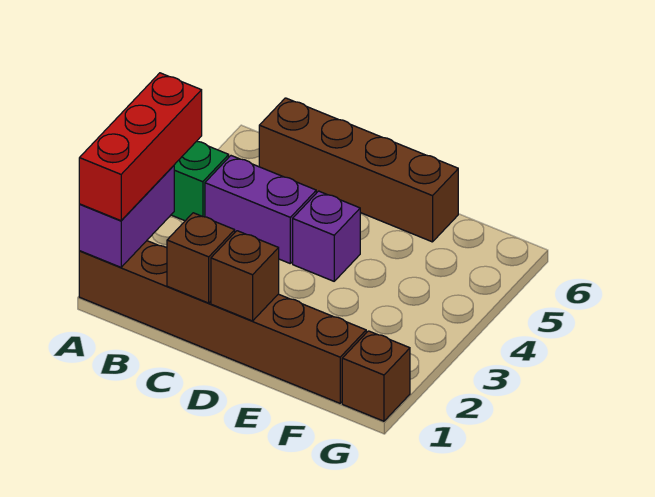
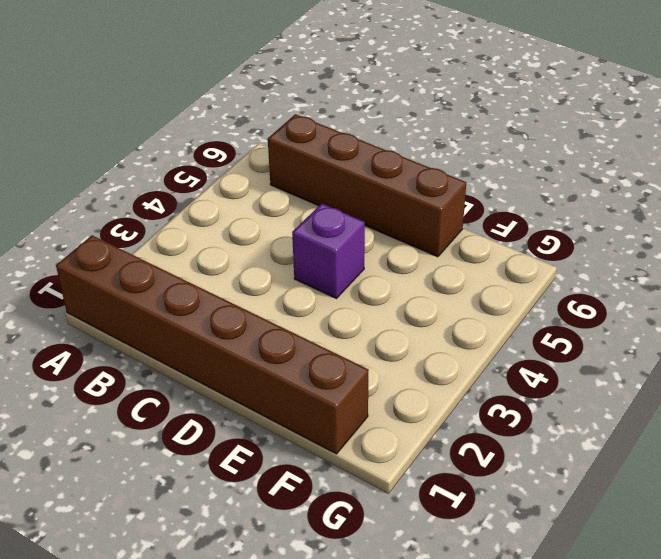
none -> green brick A4 level 1
none -> purple brick B4:C4 level 1

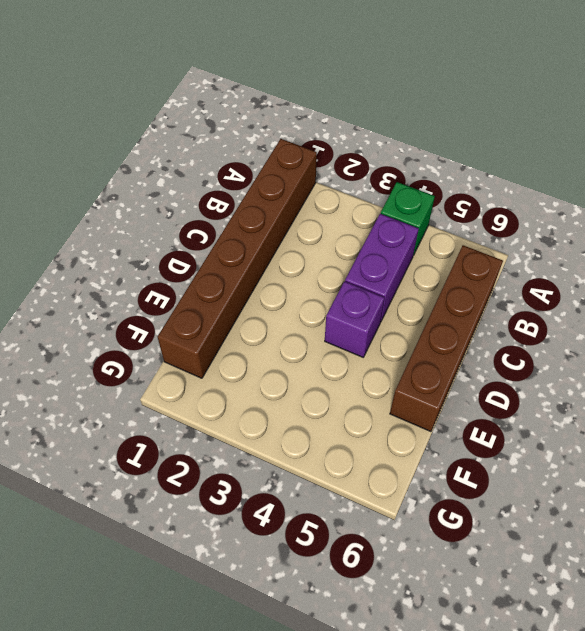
none -> brown brick G1 level 1
none -> purple brick A1:A2 level 2

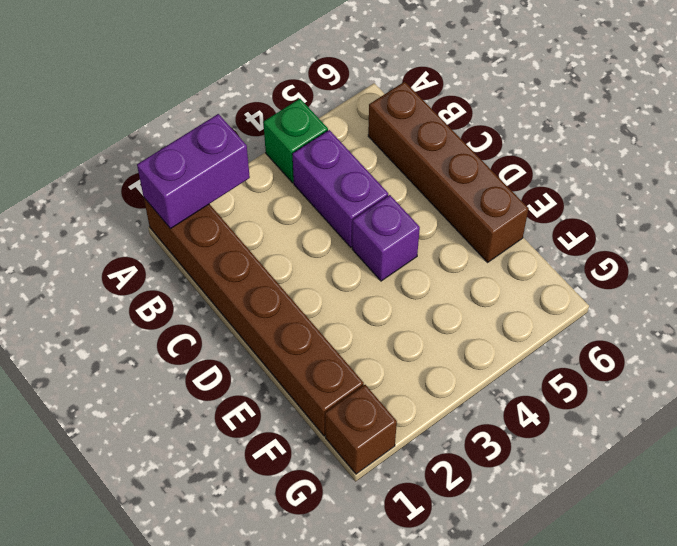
none -> brown brick C1 level 2
none -> brown brick D1 level 2

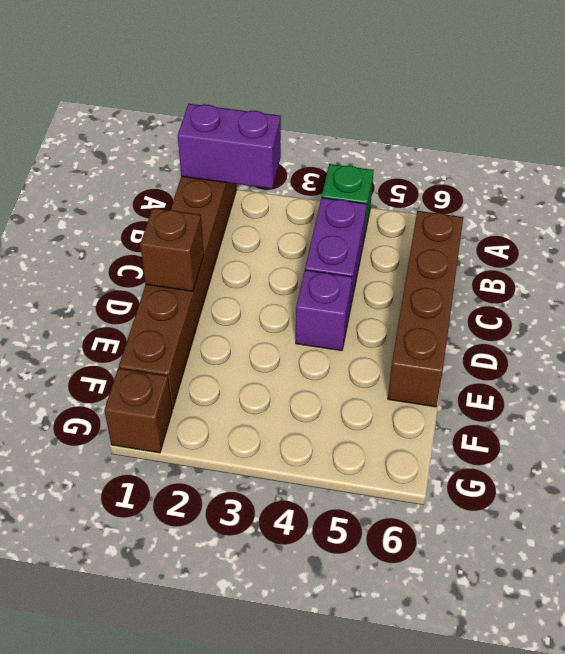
none -> brown brick C1 level 2
none -> red brick A1:A3 level 3

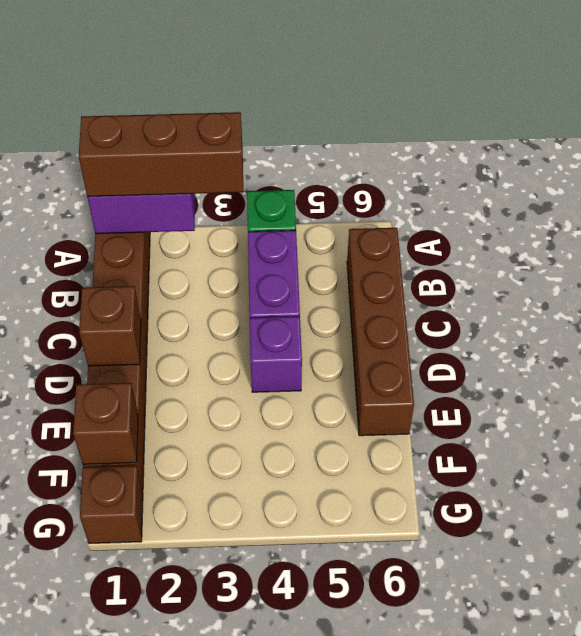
brown brick A1:A3 level 3 -> red brick A1:A3 level 3
brown brick F1 level 2 -> brown brick C1 level 2

